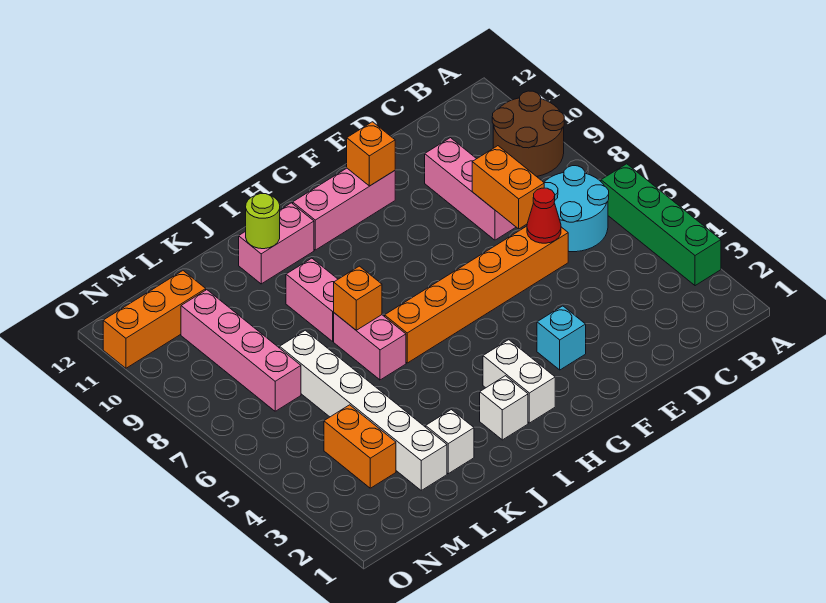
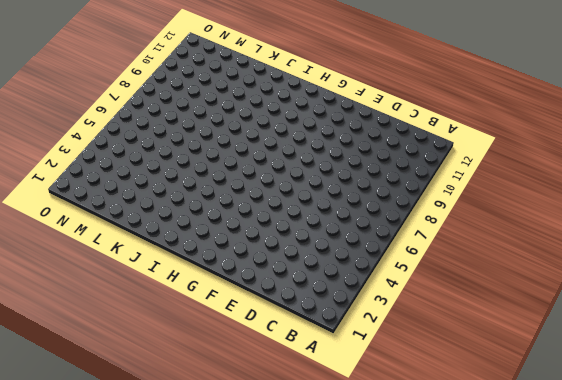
none -> green brick A3:A6 level 1
none -> brown round brick A9:B10 level 1
none -> cyan round brick B6:C7 level 1

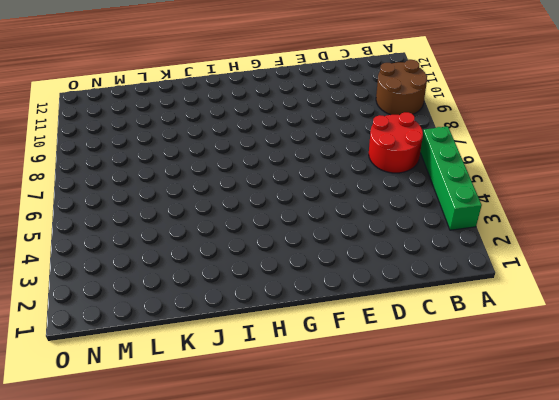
red round brick B6:C7 level 1 -> cyan round brick B6:C7 level 1
none -> orange brick D6:I6 level 1
none -> pink brick D8:D10 level 1
none -> cyan brick F3 level 1

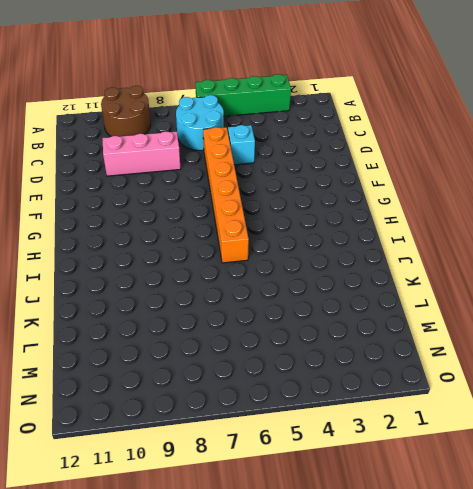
cyan brick D5 level 1 -> cyan brick F3 level 1
none -> pink brick F11:H11 level 1
none -> white brick H2:H3 level 1
none -> white brick I2 level 1

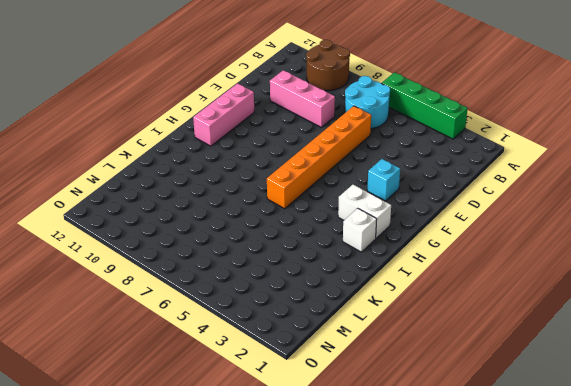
none -> pink brick I11:J11 level 1
none -> pink brick J6:J7 level 1
none -> pink brick J8:J9 level 1

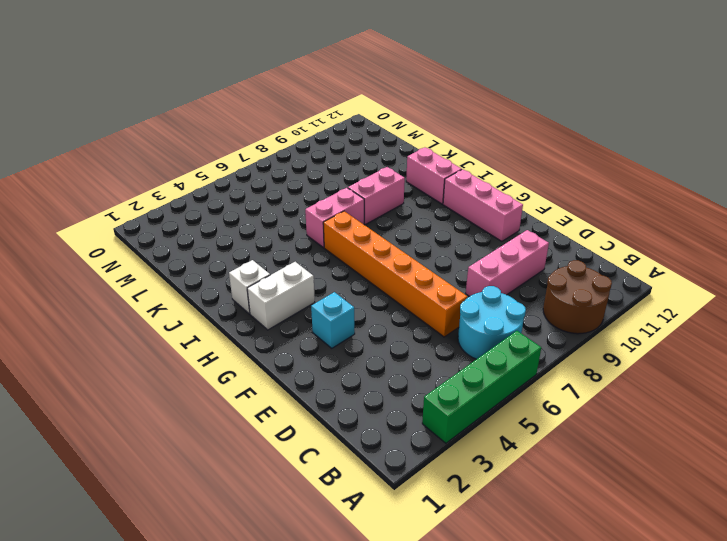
none -> white brick K2 level 1
none -> white brick L2:L7 level 1
none -> orange brick M3:M4 level 1

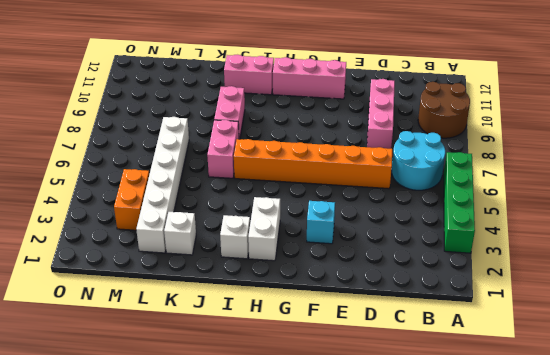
none -> pink brick M7:M10 level 1
none -> orange brick M11:O11 level 1
none -> red cone D6 level 2

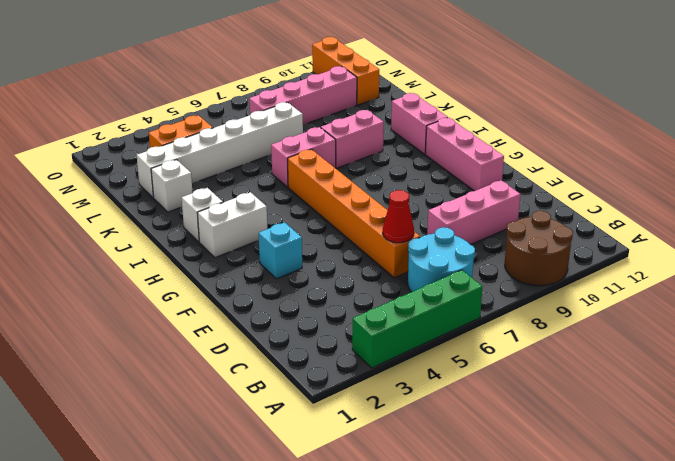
none -> orange brick D7:D8 level 2
none -> orange brick F11 level 2
none -> orange brick J7 level 2

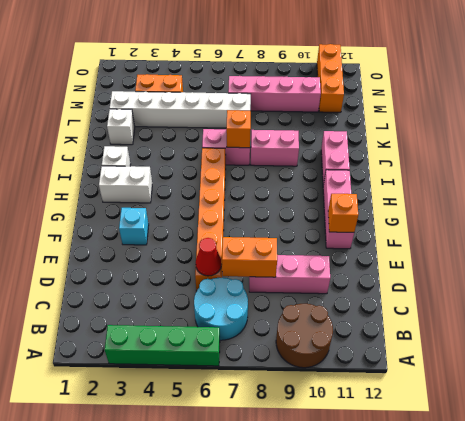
none -> lime round brick J11 level 2

